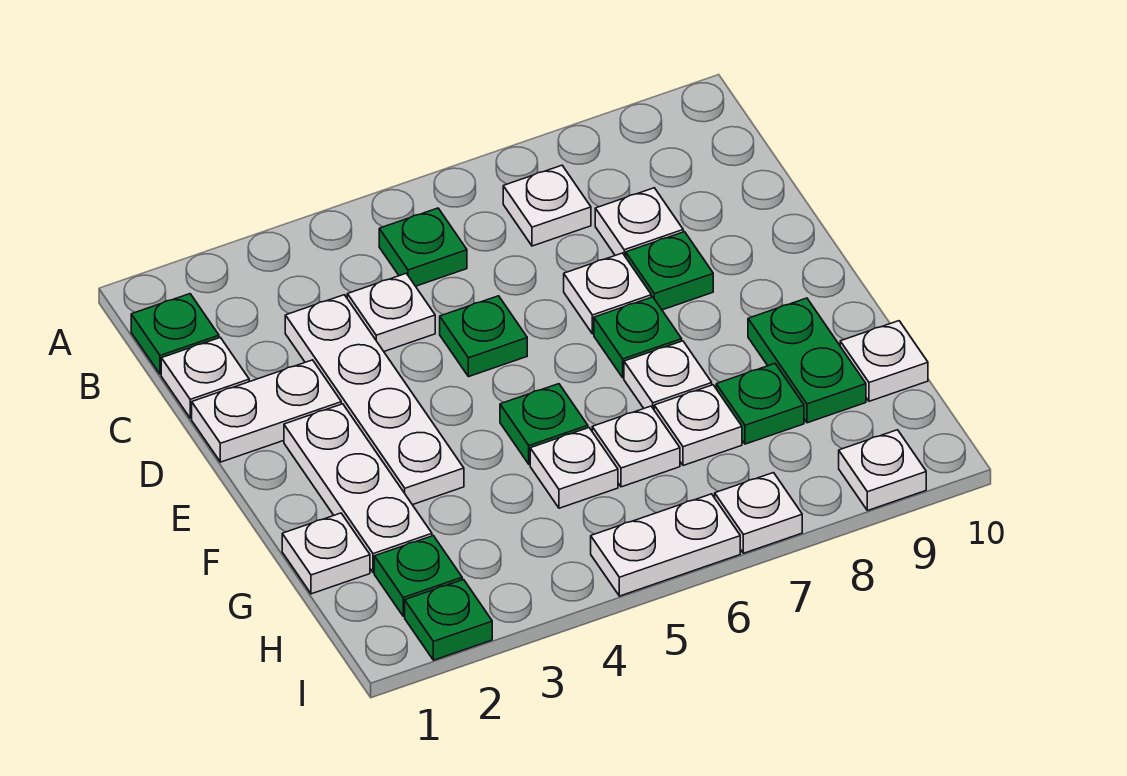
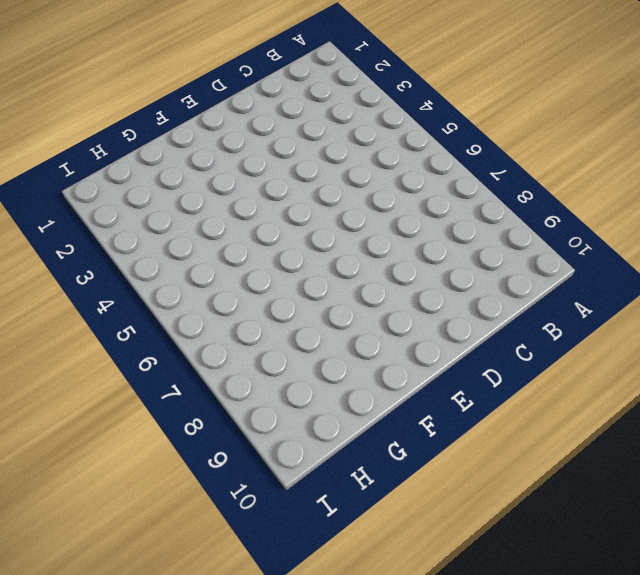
none -> green plate B1 level 1
none -> green plate B5 level 1
none -> white plate B7 level 1

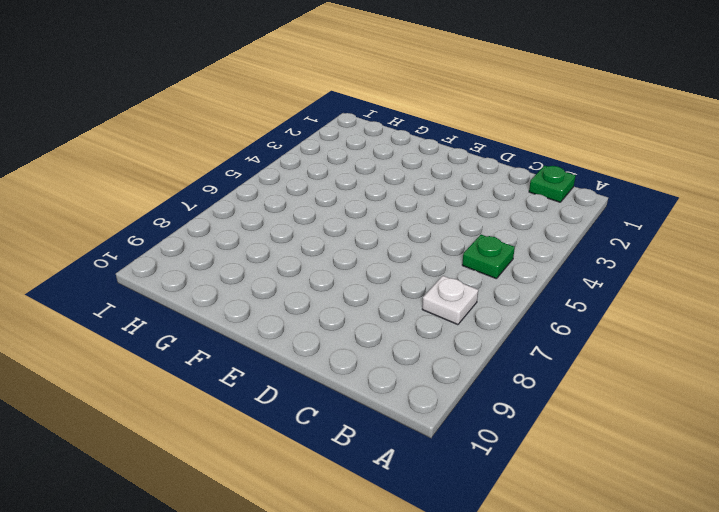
none -> white plate C1 level 1
none -> white plate C3:F3 level 1
none -> white plate C4 level 1

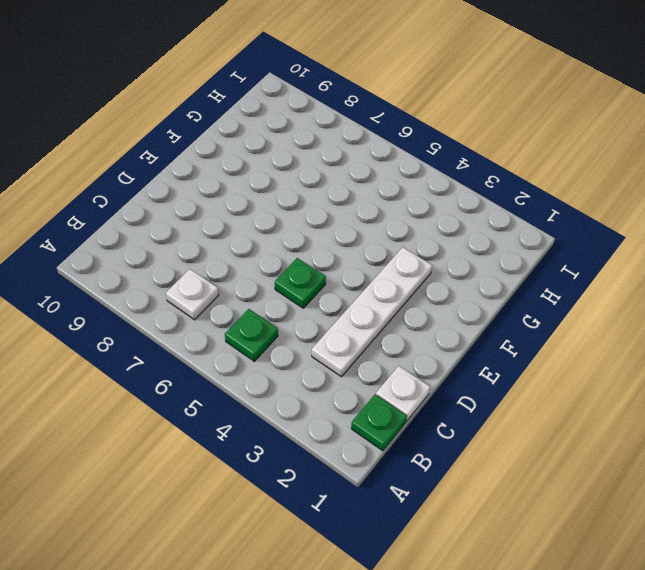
none -> white plate C4 level 1
none -> white plate C8 level 1
none -> white plate D1:D2 level 1

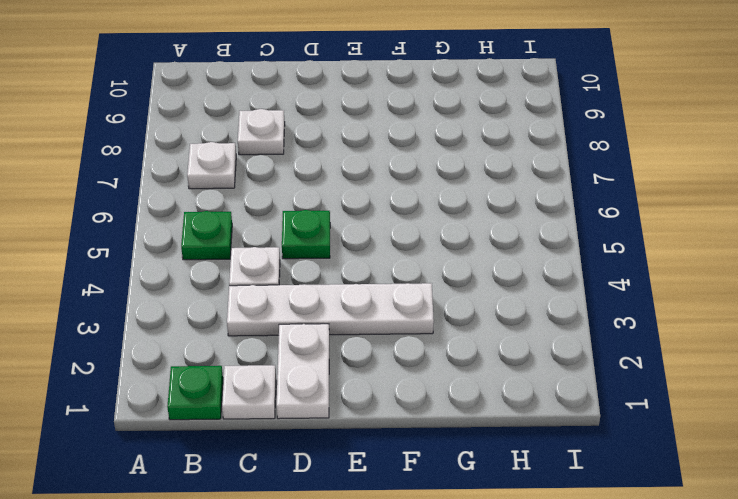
none -> white plate D7 level 1
none -> green plate D8 level 1
none -> white plate E2:G2 level 1

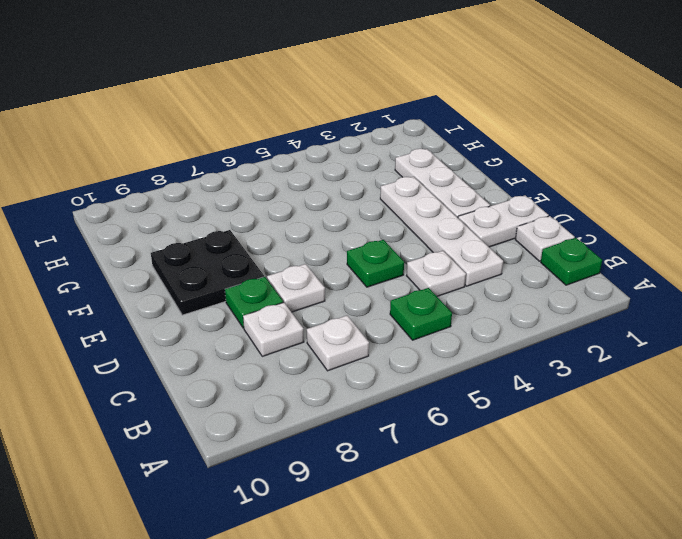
black plate E8:F9 level 1 -> green plate F9:G9 level 1
none -> green plate E7 level 1
none -> green plate F5 level 1
none -> white plate F7 level 1

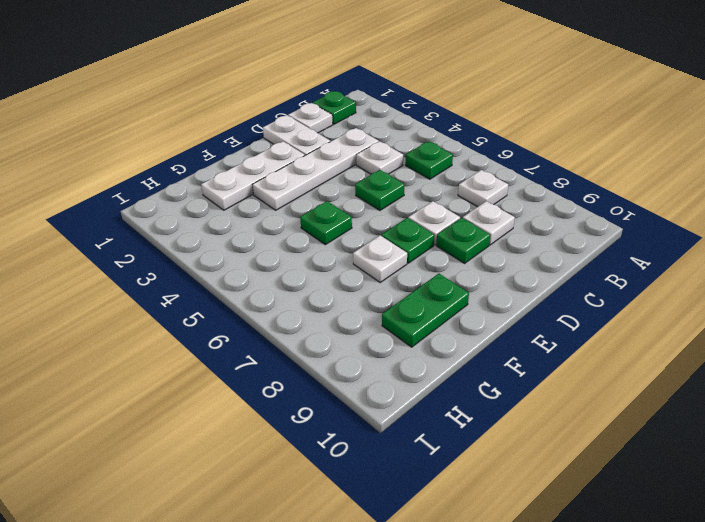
none -> white plate G1 level 1
none -> white plate G5 level 1
none -> white plate G6 level 1

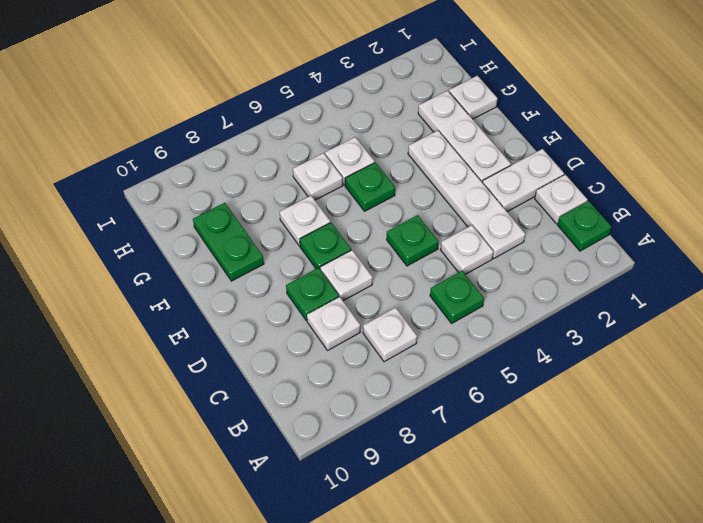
none -> white plate G7 level 1
none -> green plate G8 level 1
none -> white plate G10 level 1

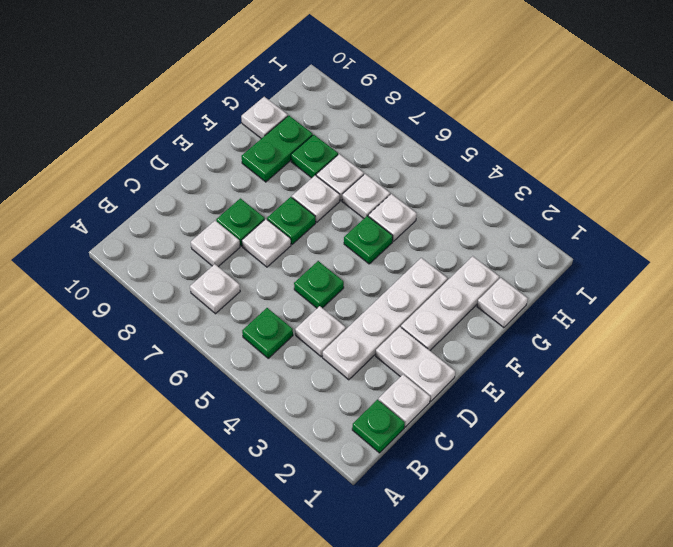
none -> green plate H2 level 1
none -> green plate I2 level 1
none -> white plate I5:I6 level 1

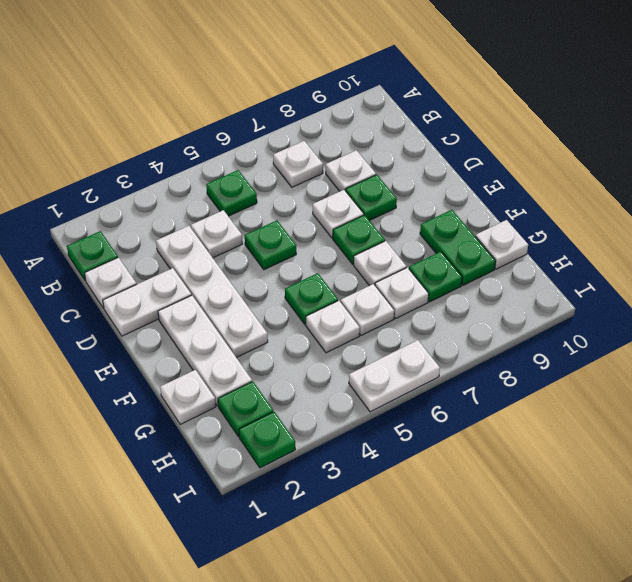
none -> white plate I7 level 1
none -> white plate I9 level 1

